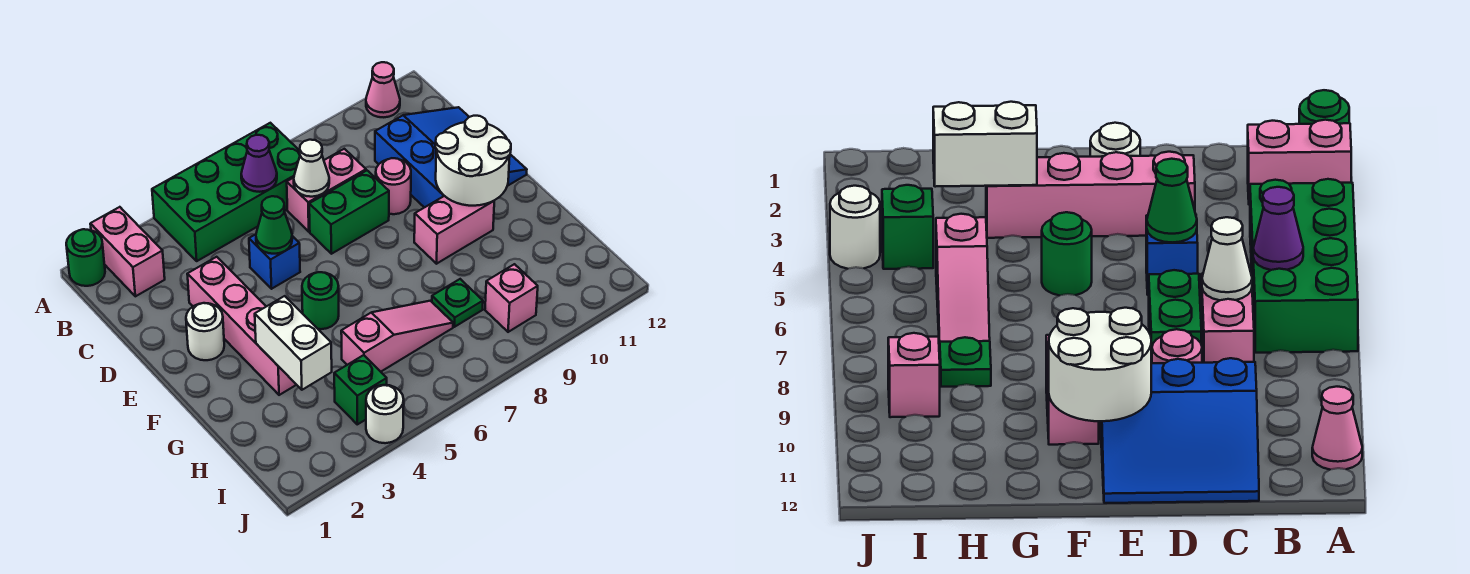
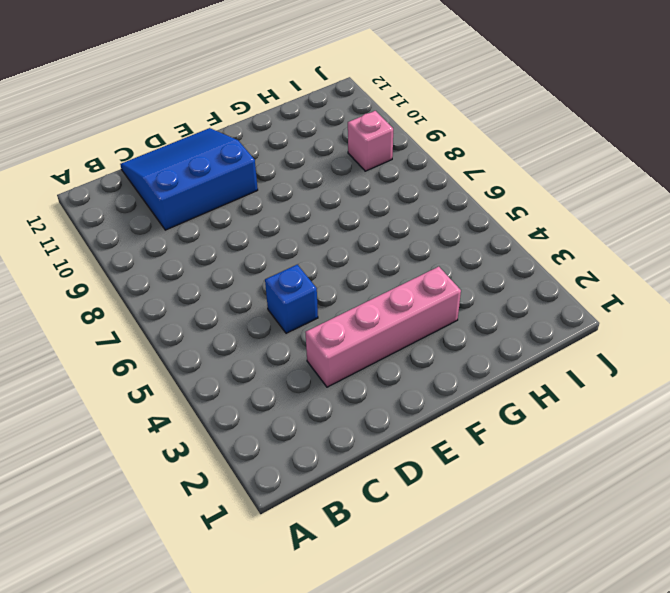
none -> green round brick A1 level 1
none -> pink brick A2:B2 level 1
none -> green brick A4:B7 level 1

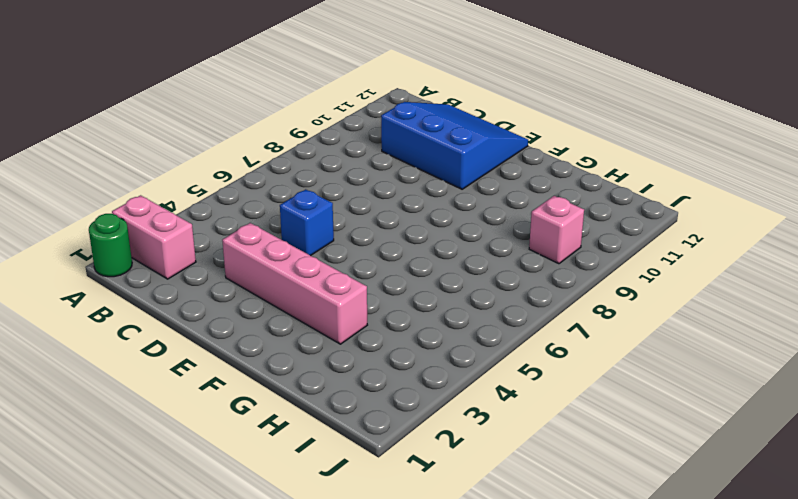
none -> green brick A4:B7 level 1
none -> pink cone A11 level 1
none -> pink brick C7:C8 level 1

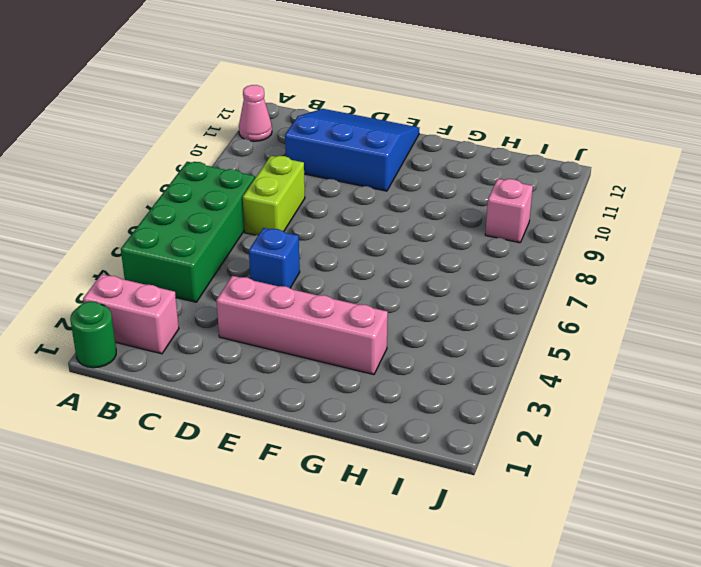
lime brick C7:C8 level 1 -> pink brick C7:C8 level 1
none -> green brick D7:D8 level 1
none -> pink round brick D9 level 1
none -> white round brick E2 level 1

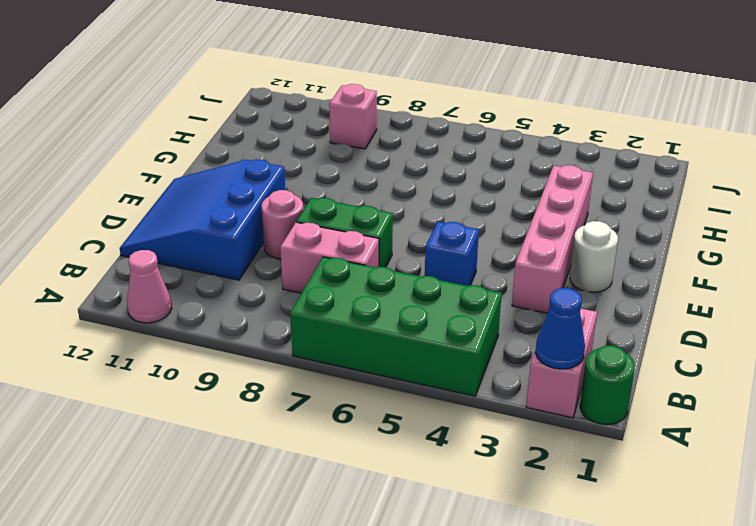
blue cone A2 level 2 -> none
none -> green round brick F5 level 1
none -> pink brick F9:F10 level 1
none -> pink slope H5:H7 level 1 top 5

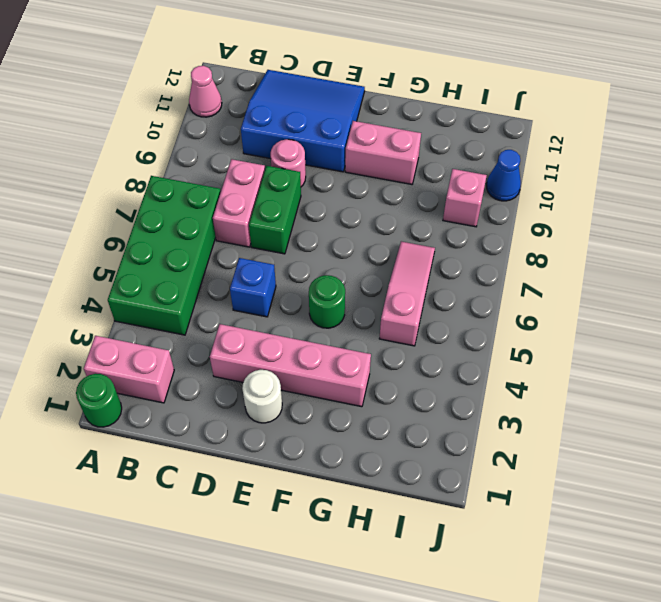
pink brick F10:G10 level 1 -> pink brick F9:F10 level 1
blue cone J10 level 1 -> none
none -> green plate H8 level 1
none -> green brick I4 level 1
none -> white round brick J4 level 1

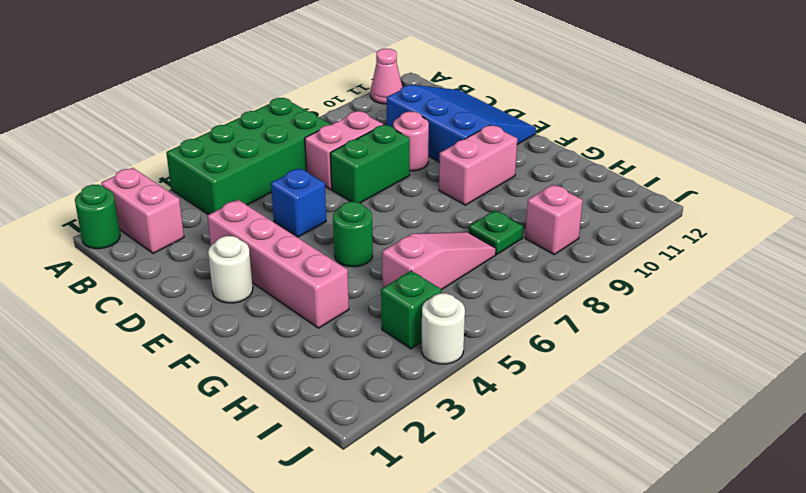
none -> purple cone B6 level 2
none -> white cone C7 level 2
none -> green cone D5 level 2

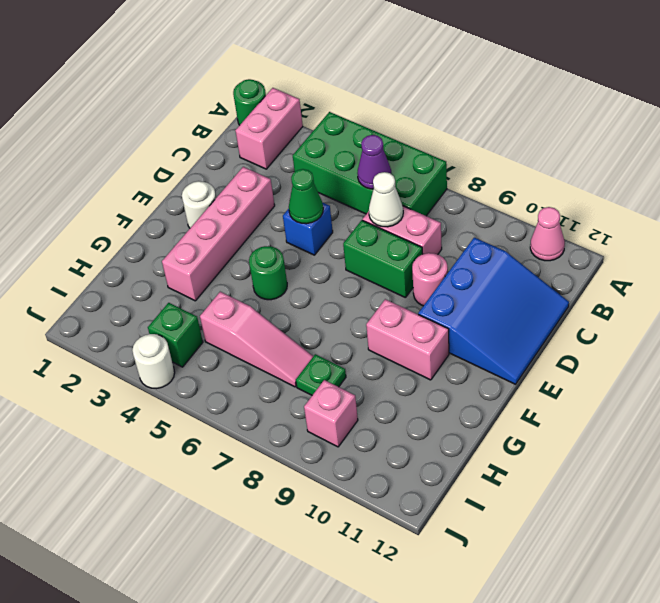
none -> white round brick E10:F11 level 2
none -> white brick G3:H3 level 2

